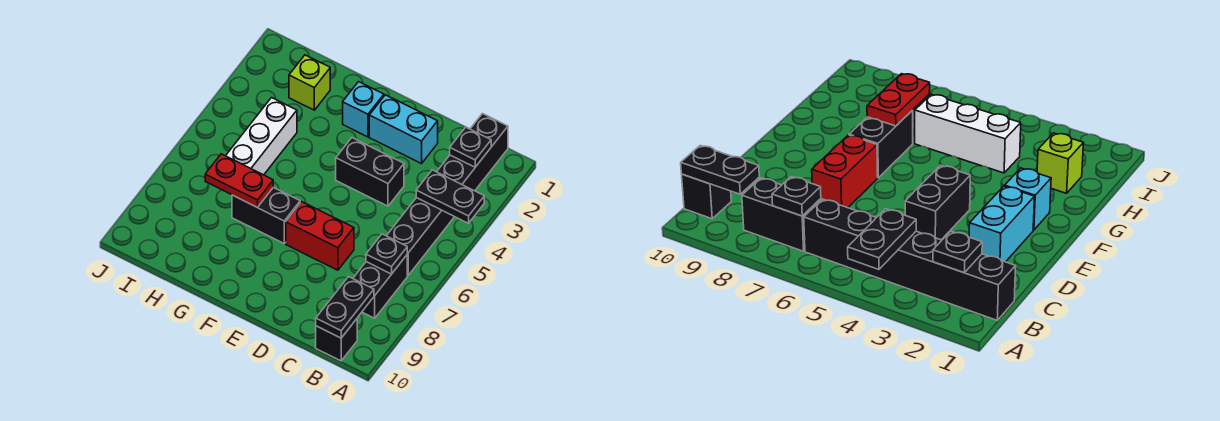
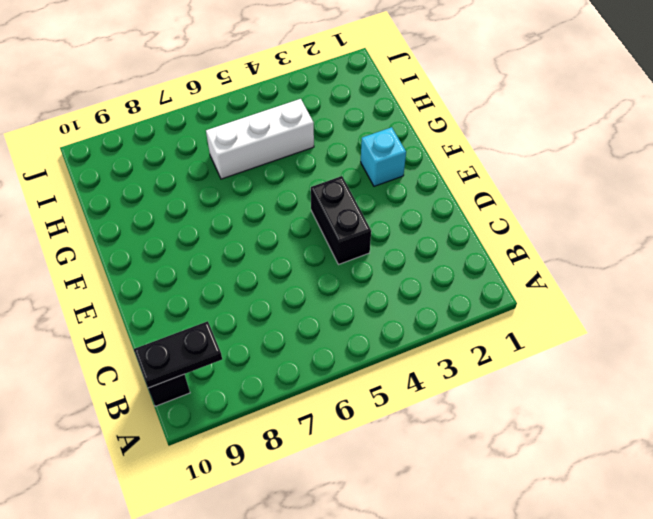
none -> black brick B1:B6 level 1
none -> black brick B7:B8 level 1
none -> cyan brick D2:E2 level 1

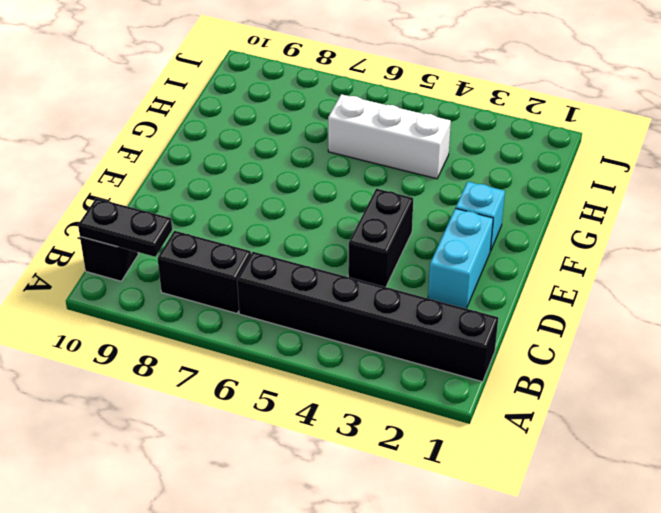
none -> red brick D7:E7 level 1
none -> black brick F7:G7 level 1
none -> lime brick H2 level 1

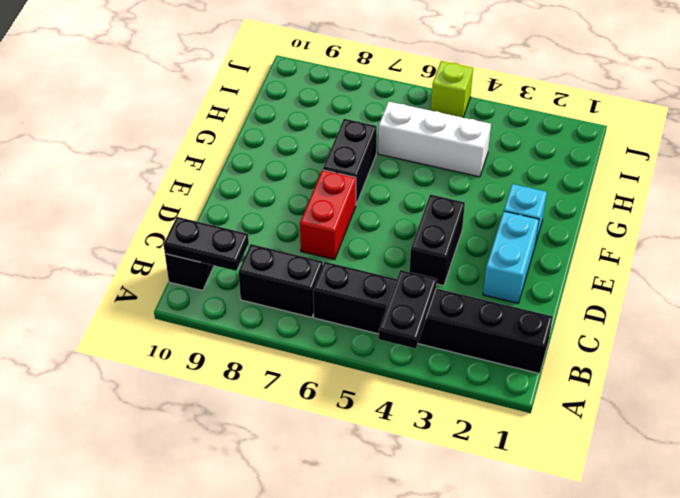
lime brick J5 level 1 -> lime brick H2 level 1
none -> black plate B2 level 2
none -> black plate B7 level 2
none -> red plate G7:H7 level 2

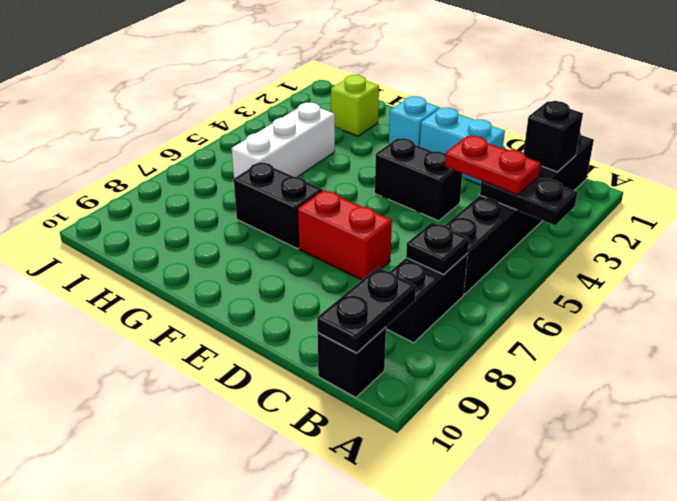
black brick B2 level 2 -> black plate B2 level 2
red plate B4:C4 level 3 -> red plate G7:H7 level 2

